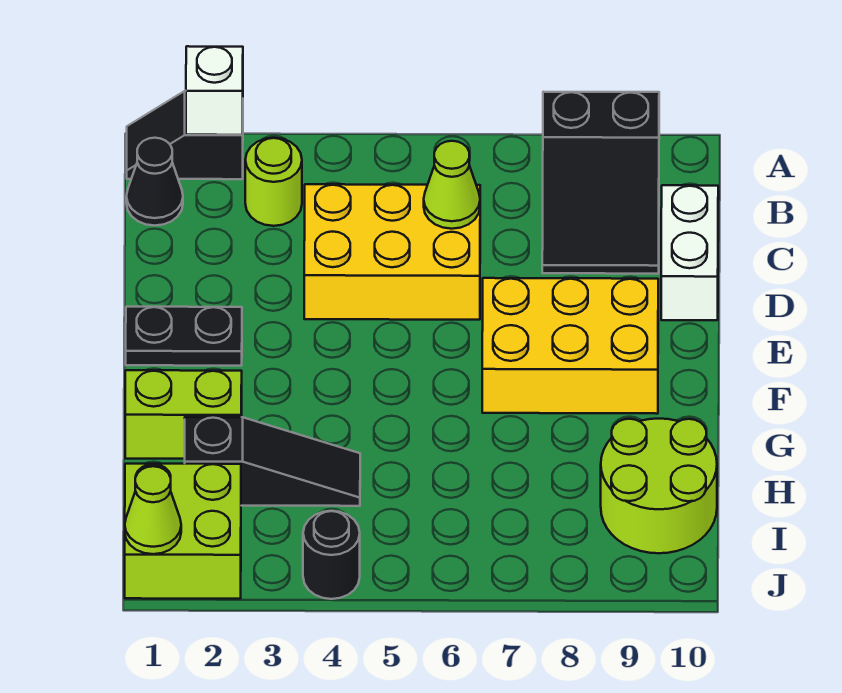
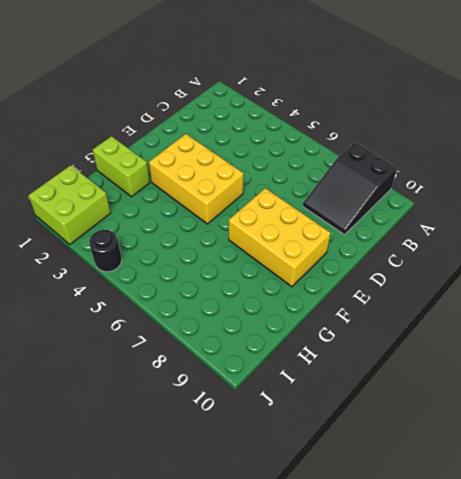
yellow brick E3:F5 level 1 -> yellow brick C4:D6 level 1
none -> black slope A1:A2 level 1 top 2
none -> black cone B1 level 1
none -> lime round brick B3 level 1

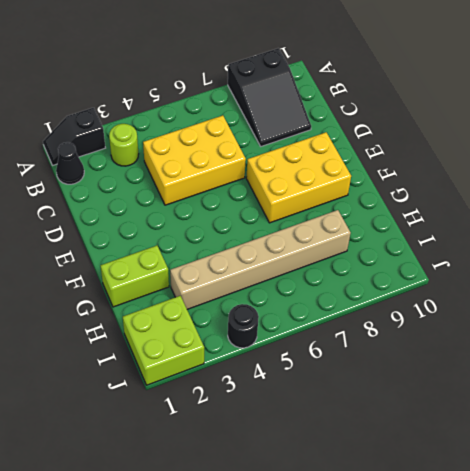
tan brick H3:H8 level 1 -> black slope H2:H4 level 1 top 2
none -> white brick C10:D10 level 1
none -> black plate E1:E2 level 1
none -> lime round brick H9:I10 level 1

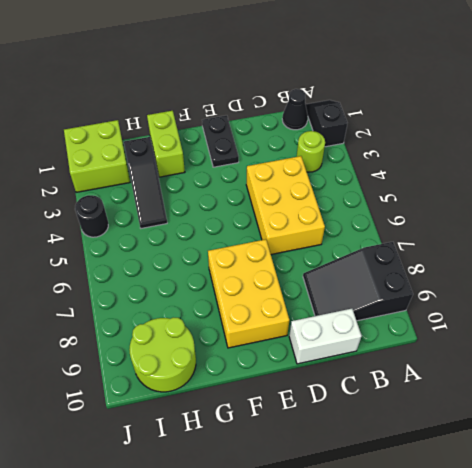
none -> white brick A2 level 2
none -> lime cone C6 level 2
none -> lime cone J1 level 2

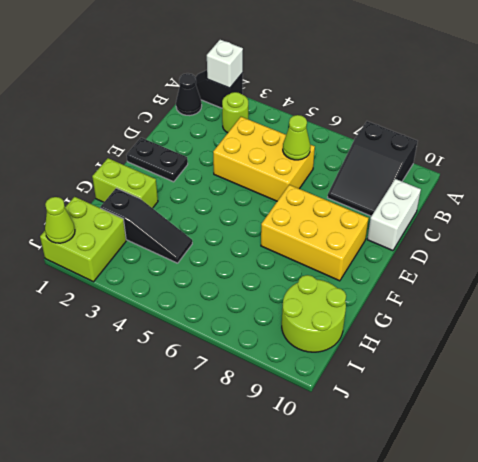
none -> black round brick J4 level 1

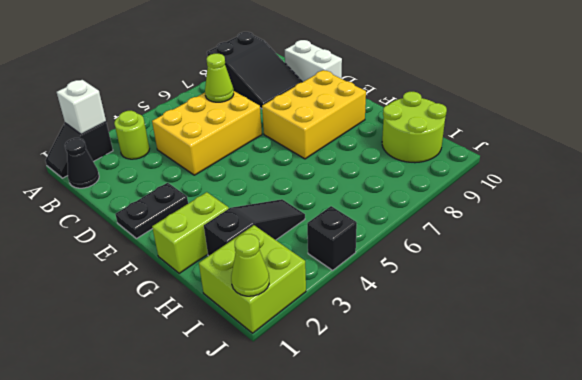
black brick J4 level 1 -> black round brick J4 level 1

